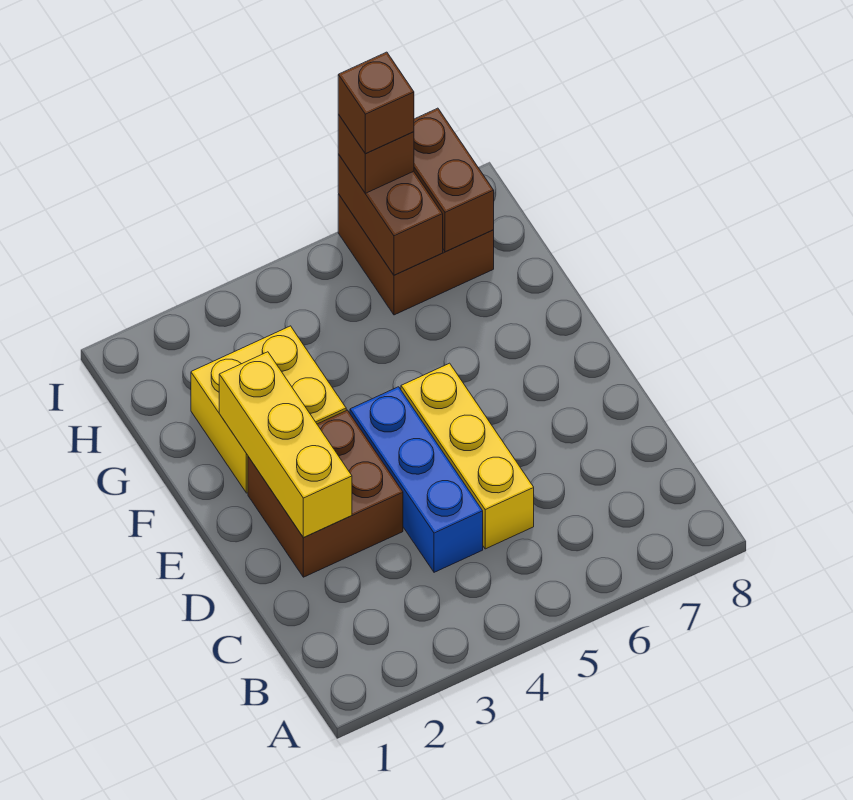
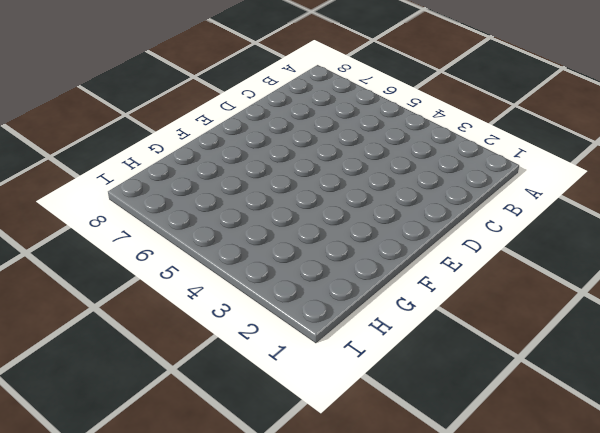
none -> blue brick C4:E4 level 1
none -> yellow brick C5:E5 level 1

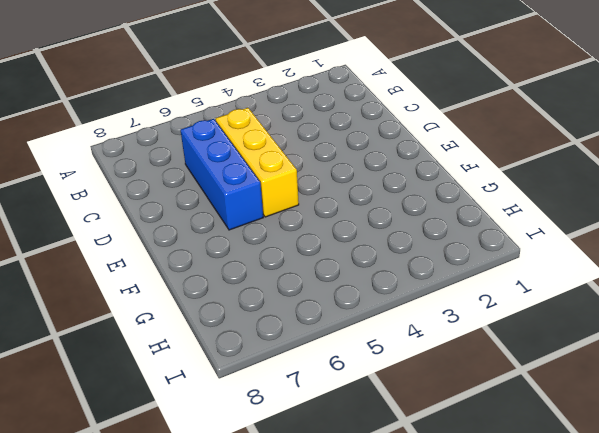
blue brick C6:E6 level 1 -> blue brick C4:E4 level 1
none -> brown brick D2:E3 level 1
none -> yellow brick F2:G3 level 1

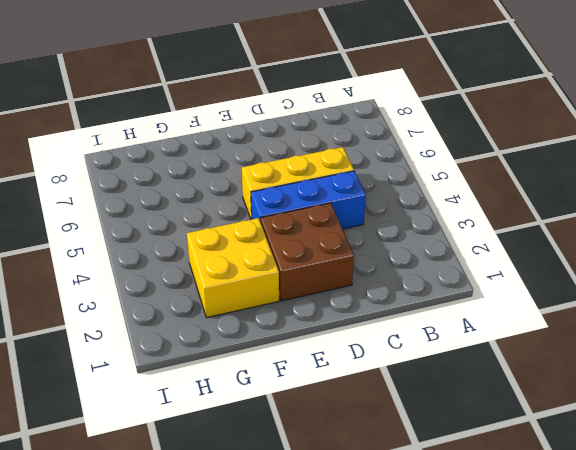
none -> brown brick H6:I7 level 1
none -> yellow brick D2:F2 level 2

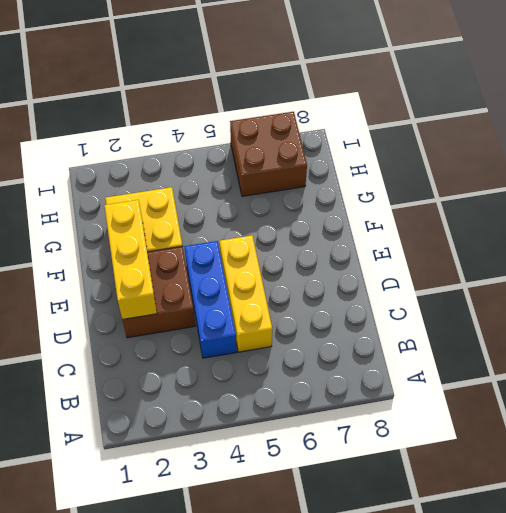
none -> brown brick H6:I6 level 2
none -> brown brick H7:I7 level 2

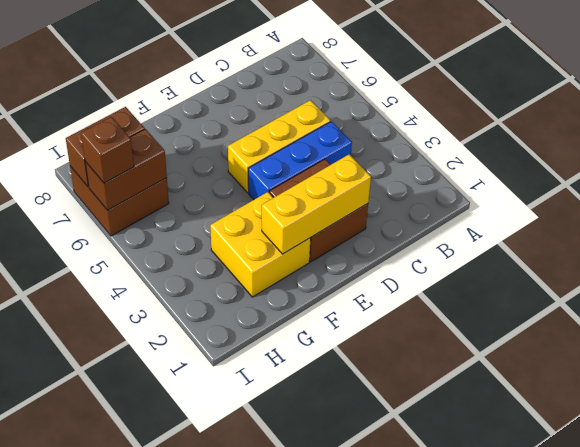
none -> brown brick I6 level 4

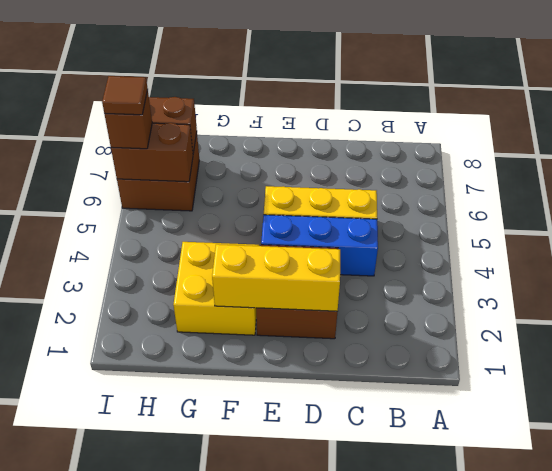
brown tile I6 level 4 -> brown brick I6 level 4

